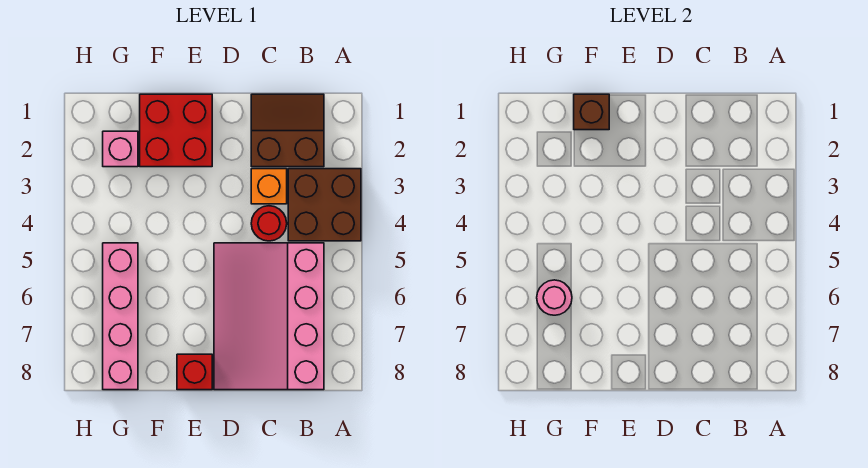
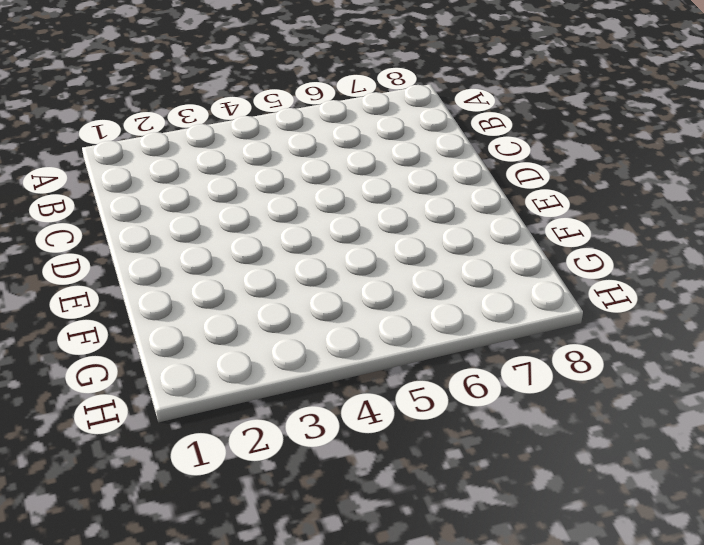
none -> brown brick A3:B4 level 1
none -> brown slope B1:C2 level 1 top 2

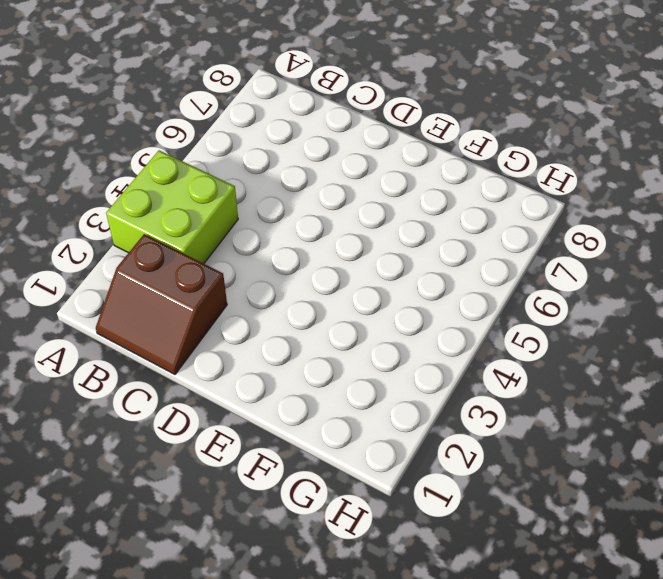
lime brick A3:B4 level 1 -> brown brick A3:B4 level 1
none -> pink slope B5:D8 level 1 top B
none -> orange brick C3 level 1

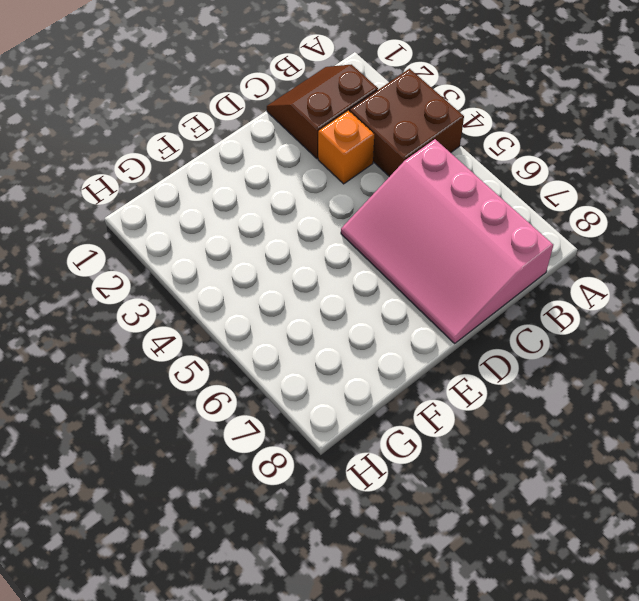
none -> red round brick C4 level 1
none -> red brick E1:F2 level 1

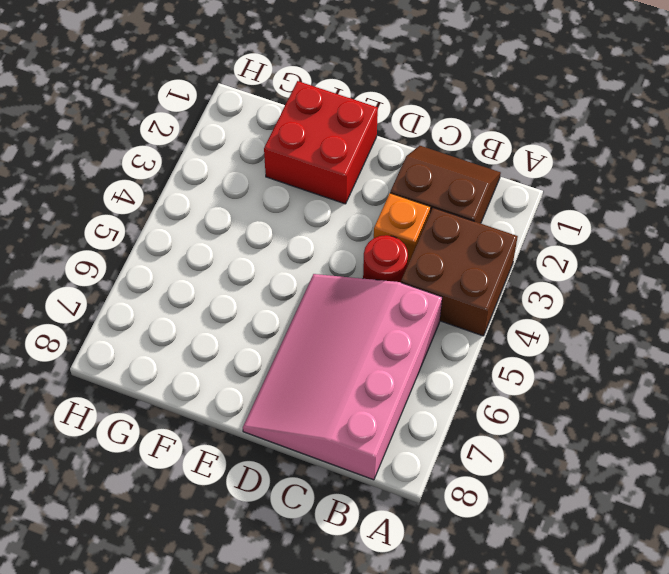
none -> red brick E8 level 1
none -> pink brick G2 level 1

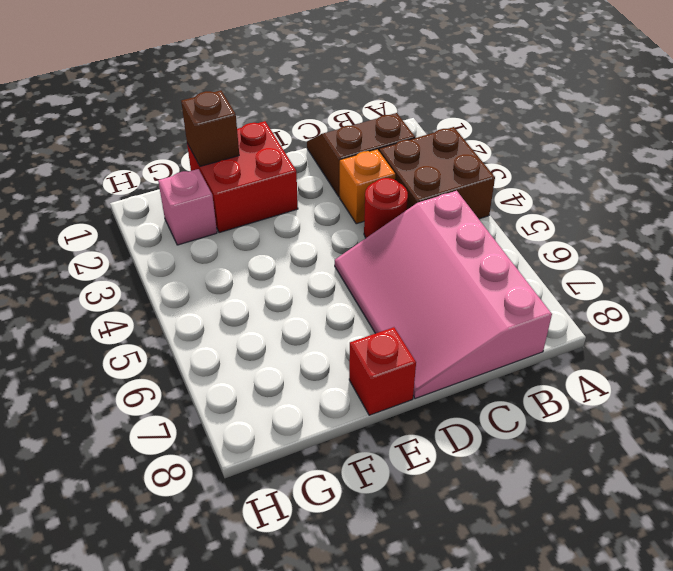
none -> pink brick G5:G8 level 1
none -> pink round brick G6 level 2

